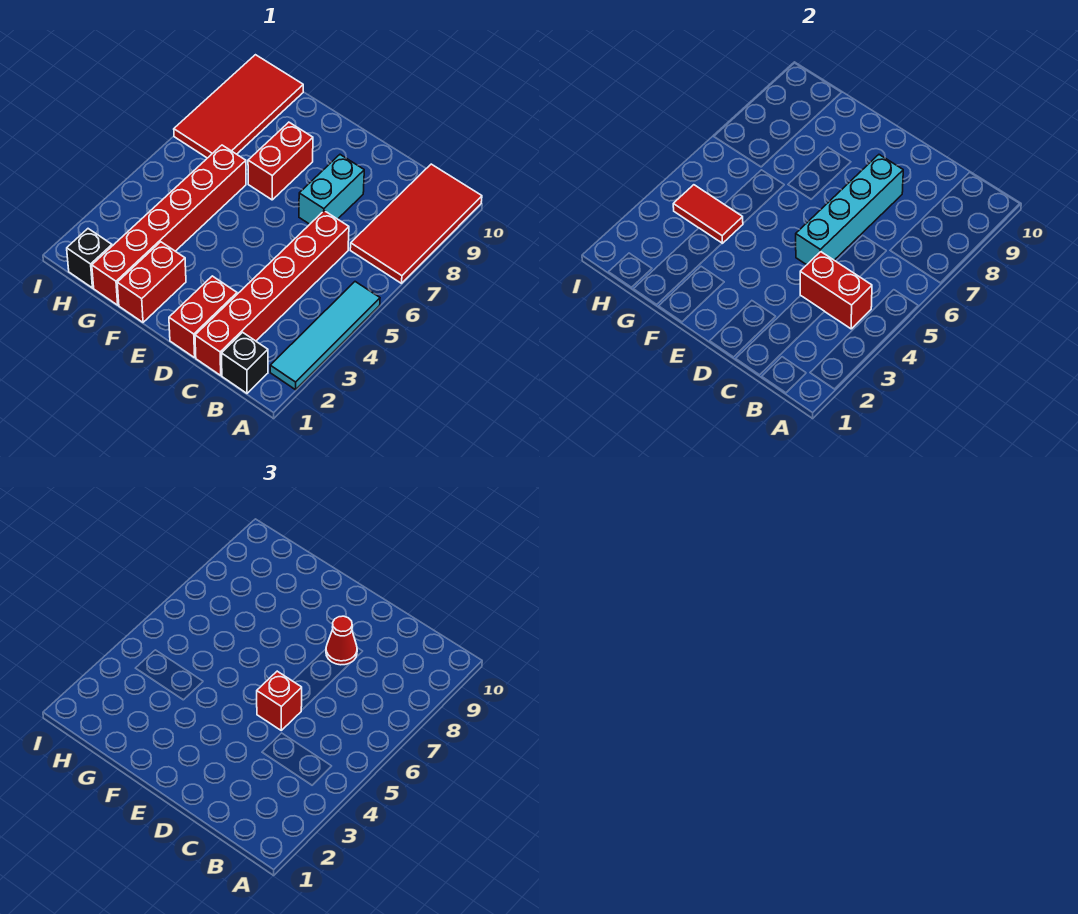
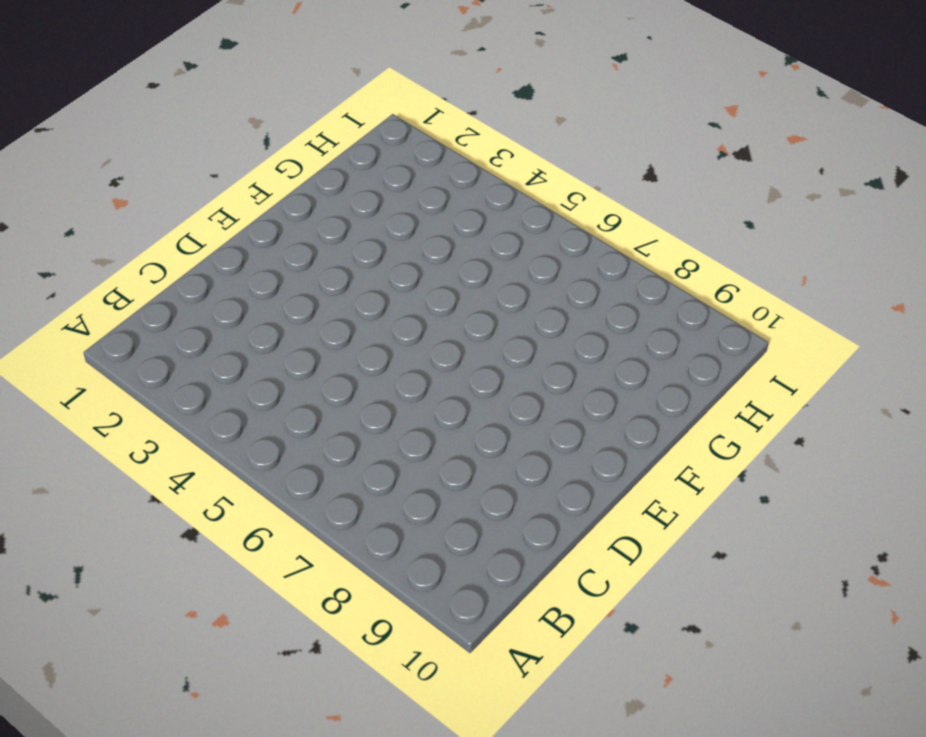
none -> cyan tile A2:A5 level 1
none -> red tile A7:B10 level 1
none -> black brick B1 level 1

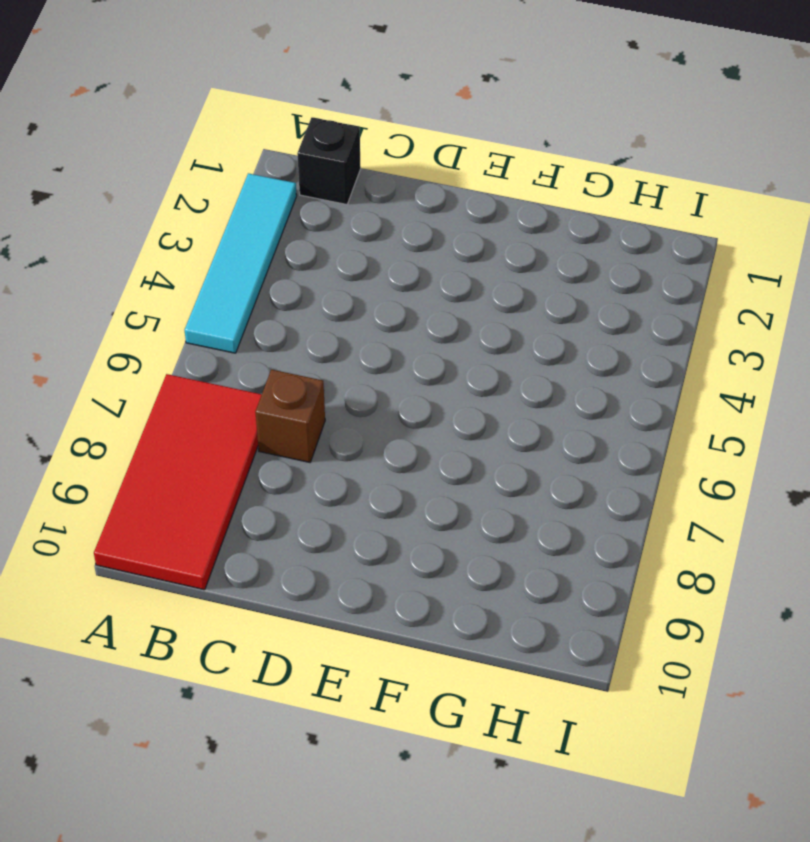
brown brick C7 level 1 -> none
none -> red brick C1:C6 level 1
none -> red brick D1:D2 level 1
none -> cyan brick D7:D8 level 1

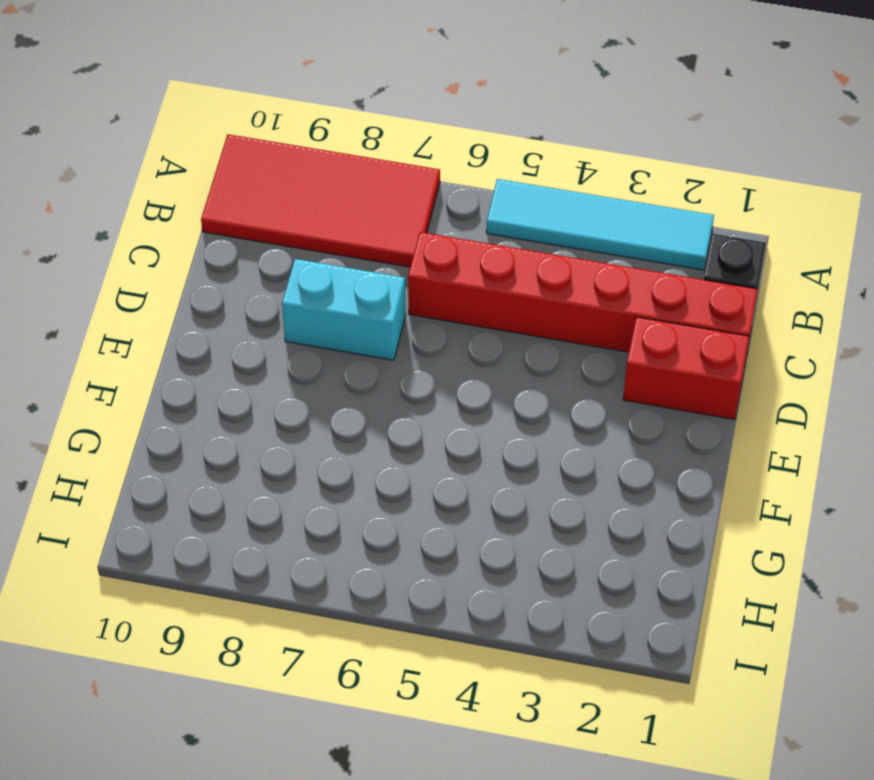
none -> red brick F1:F2 level 1
none -> red brick F7:F8 level 1
none -> red brick G1:G6 level 1

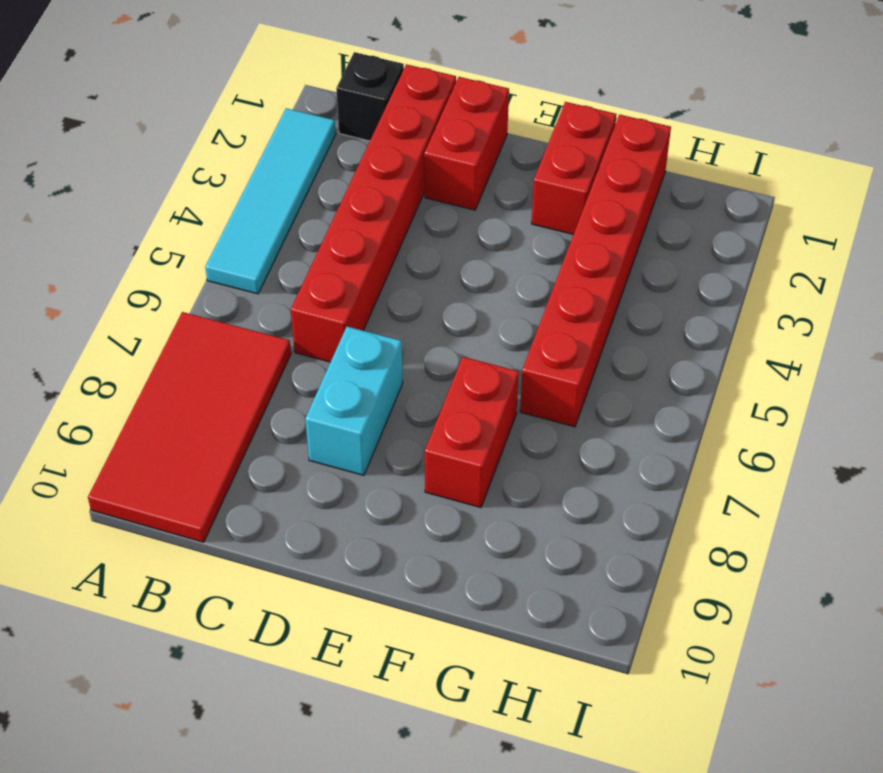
none -> black brick H1 level 1
none -> red tile H7:I10 level 1
none -> red brick B4:C4 level 2

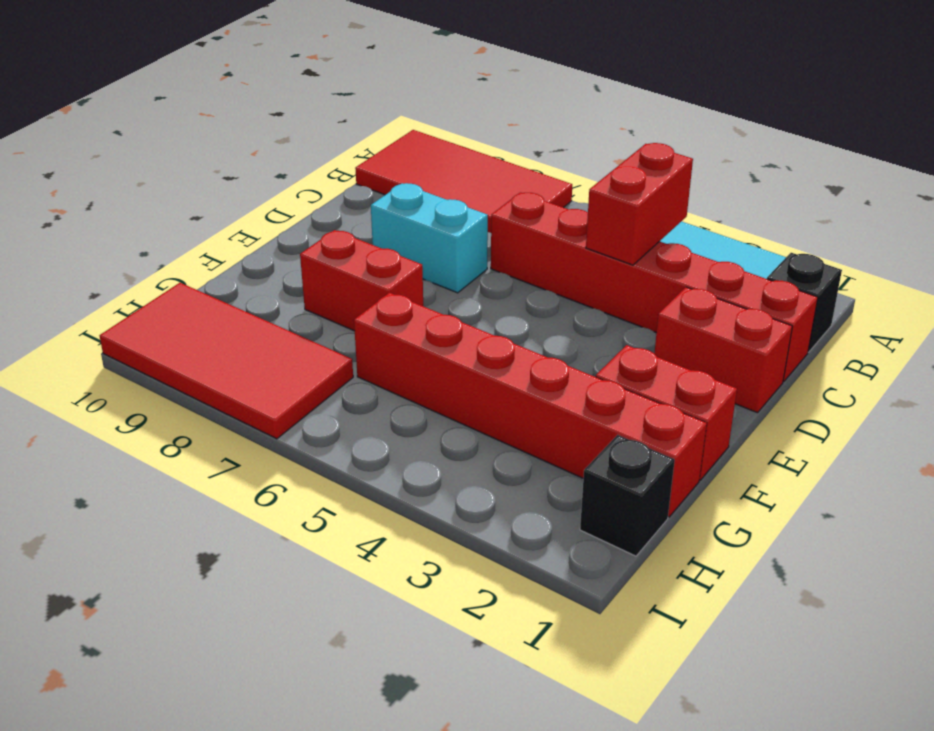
none -> cyan brick D5:D8 level 2
none -> red tile G4:H4 level 2
none -> red brick D5 level 3

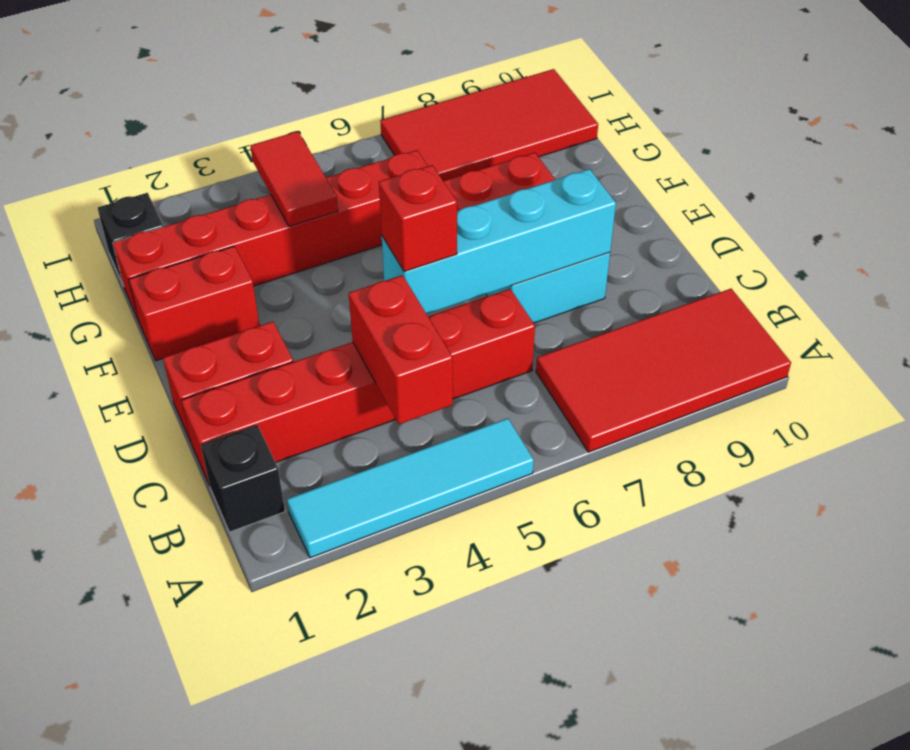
none -> red cone D8 level 3

